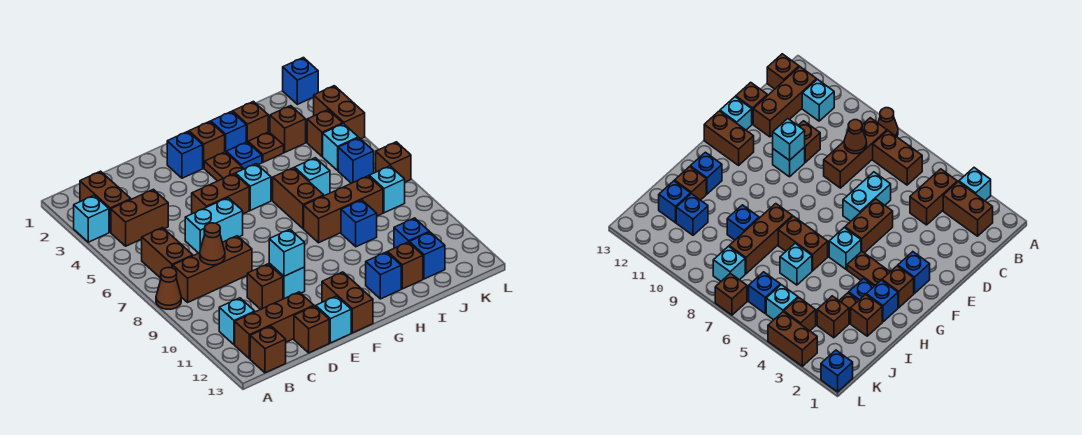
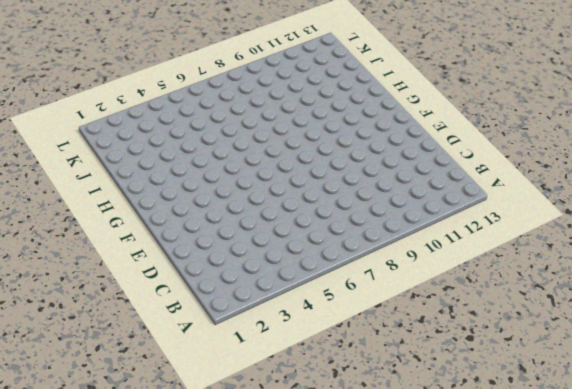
none -> cyan brick A3 level 1
none -> brown cone A8 level 1
none -> brown brick B2:B3 level 1
none -> brown brick B4:C4 level 1

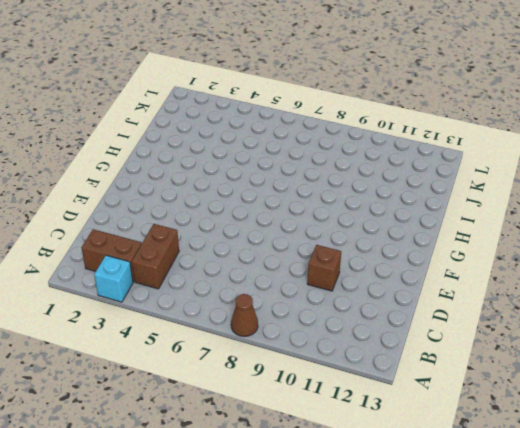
none -> brown brick B6:B7 level 1
none -> brown brick B8:D8 level 1
none -> cyan brick B11 level 1
none -> brown brick B12:D12 level 1

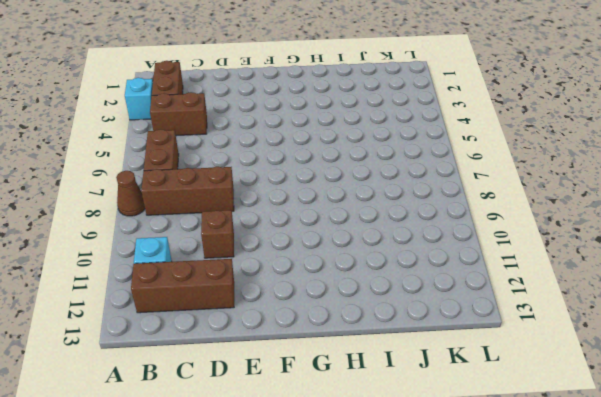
none -> brown brick B13 level 1
none -> cyan brick D6:E6 level 1
none -> brown brick D13 level 1
none -> brown brick E5:F5 level 1

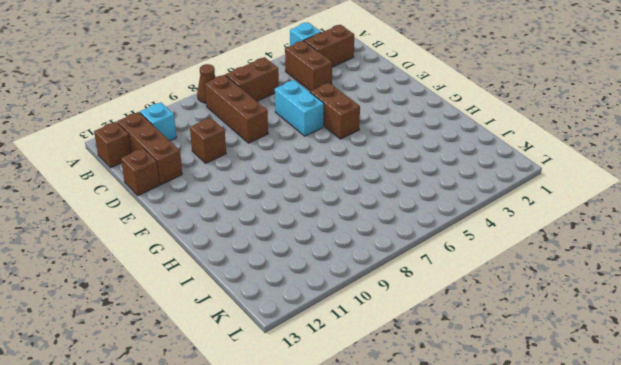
none -> cyan brick E10 level 1
none -> cyan brick E13 level 1
none -> blue brick F2 level 1
none -> brown brick F12:F13 level 1

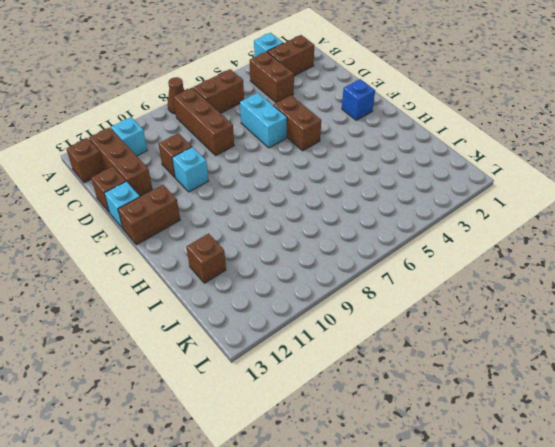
none -> brown brick G2 level 1
none -> brown plate G3:G4 level 1
none -> cyan brick G5 level 1
none -> blue brick H2 level 1

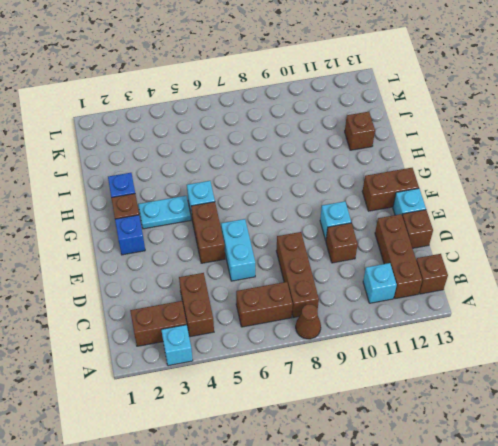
cyan plate G3:G4 level 1 -> brown plate G3:G4 level 1
none -> blue plate H3 level 1
none -> brown brick H6:H7 level 1
none -> brown brick H8:J8 level 1
none -> blue brick H12 level 1

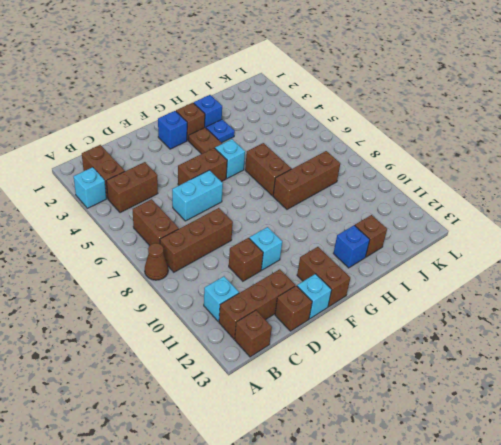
none -> brown brick I2 level 1
none -> brown plate I3 level 1
none -> cyan brick I6 level 1
none -> blue brick I9 level 1

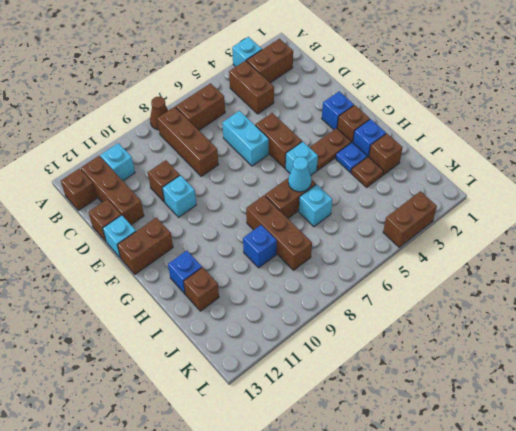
cyan cone H6 level 2 -> none
none -> brown brick J3 level 1
none -> blue brick J11 level 1
none -> blue brick J12 level 1
none -> brown brick K4 level 1

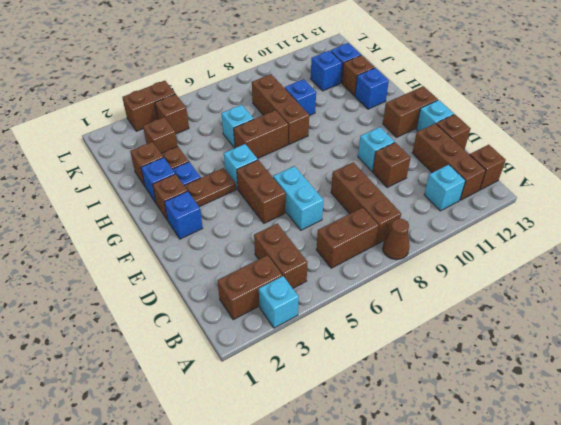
none -> cyan brick K5 level 1
none -> blue brick K6 level 1
none -> cyan brick K8 level 1
none -> blue brick L1 level 1

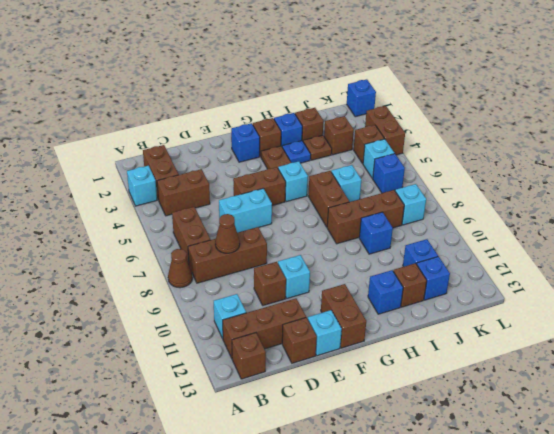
none -> brown brick L7 level 1
none -> cyan brick E10 level 2

